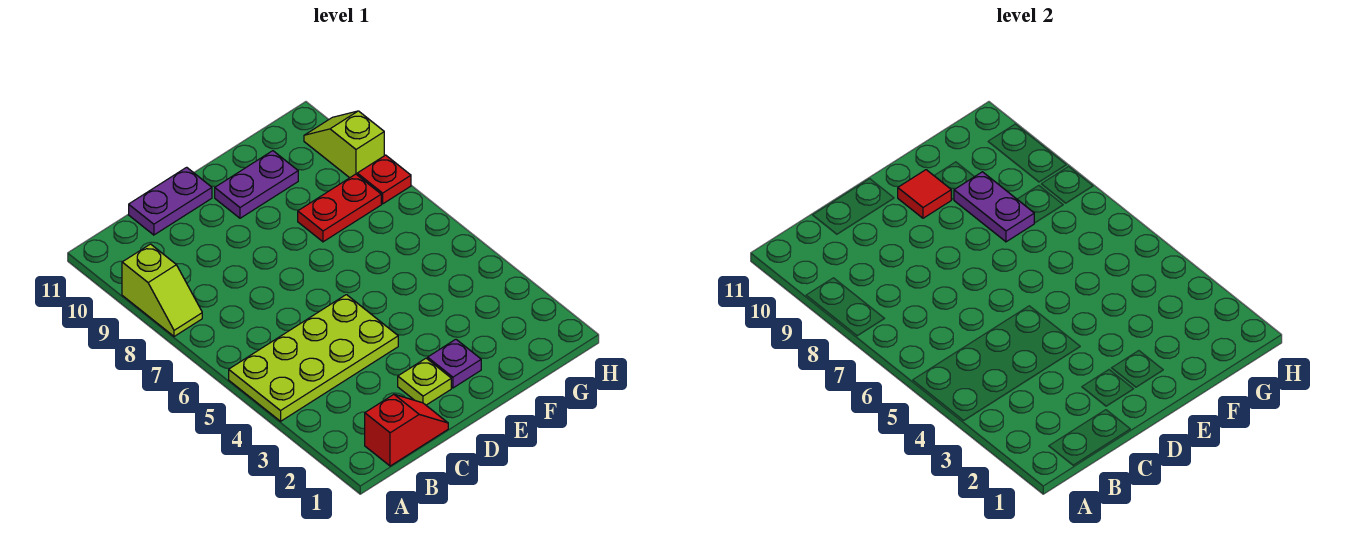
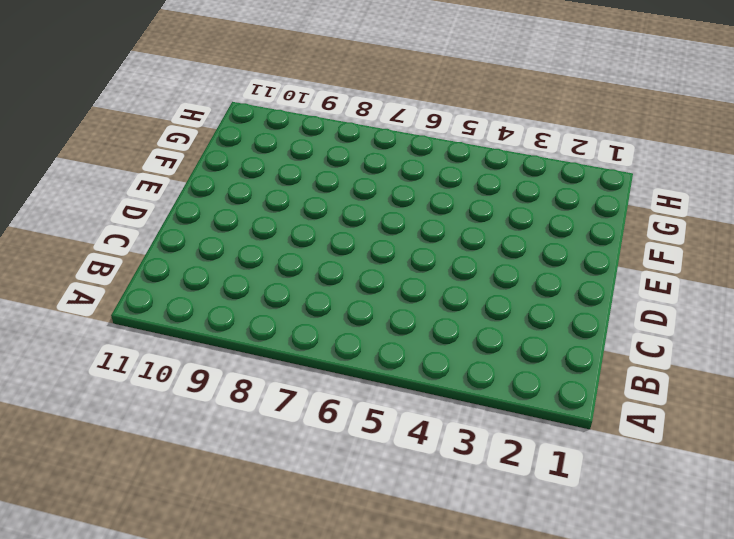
none -> lime plate A4:D5 level 1
none -> lime slope A8:A9 level 1 top 9
none -> red slope B1:C1 level 1 top B

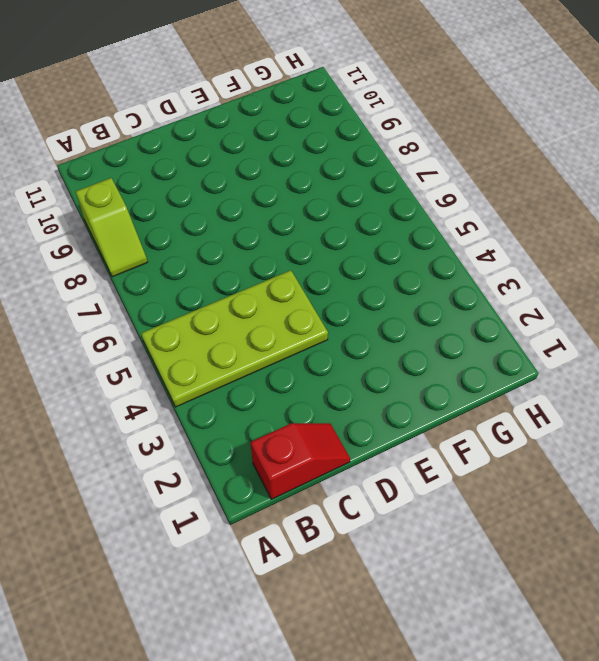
none -> purple plate C11:D11 level 1
none -> lime plate D2 level 1
none -> purple plate E2 level 1

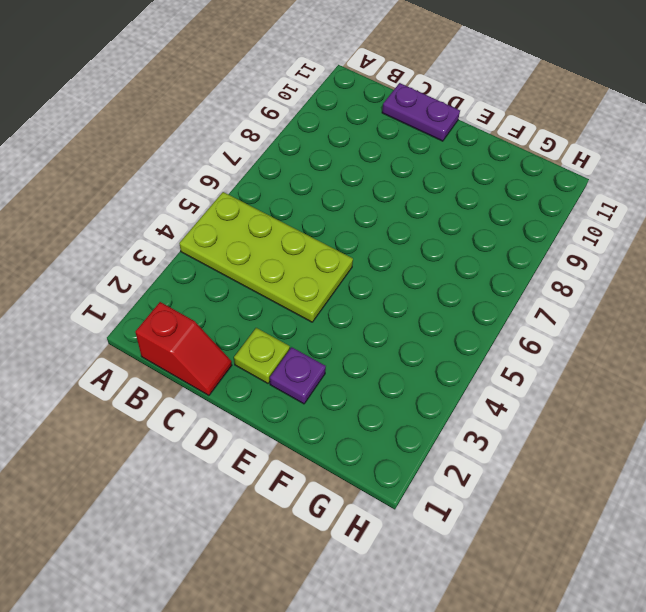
none -> lime slope A8:A9 level 1 top 9
none -> purple plate E10:F10 level 1
none -> red plate F8:G8 level 1

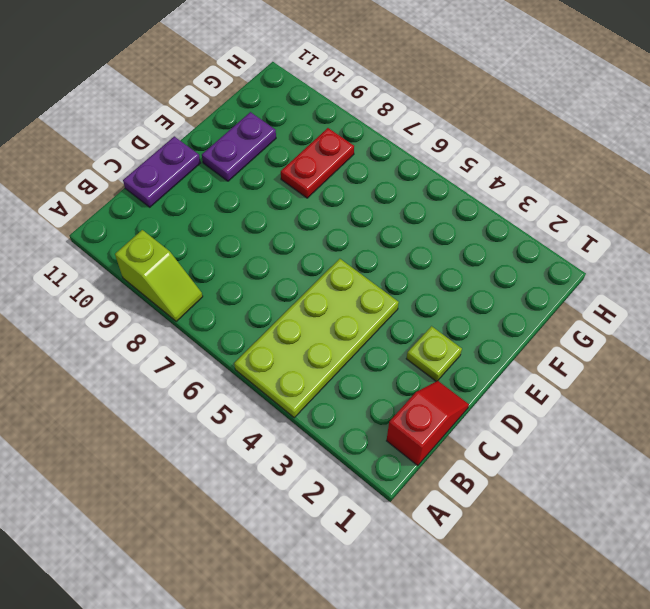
none -> purple plate E2 level 1
none -> red plate H8 level 1
none -> lime slope H9:H10 level 1 top 9

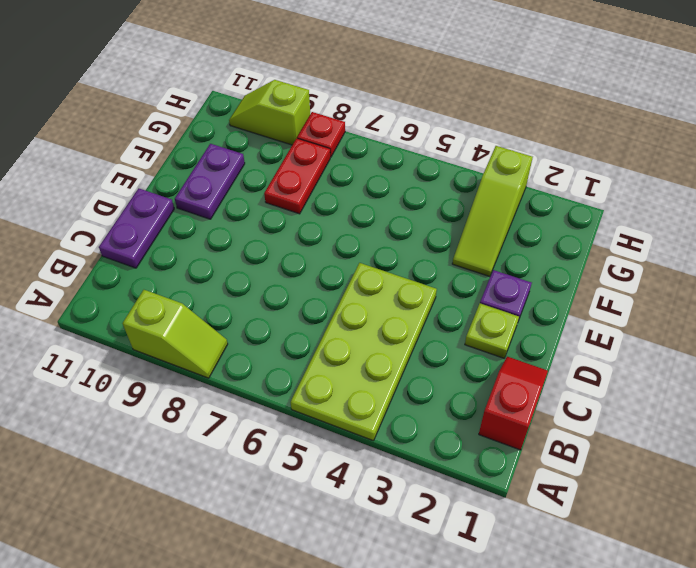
lime slope F3:H3 level 1 top H -> none
none -> red tile E10 level 2
none -> purple plate F8:F9 level 2

